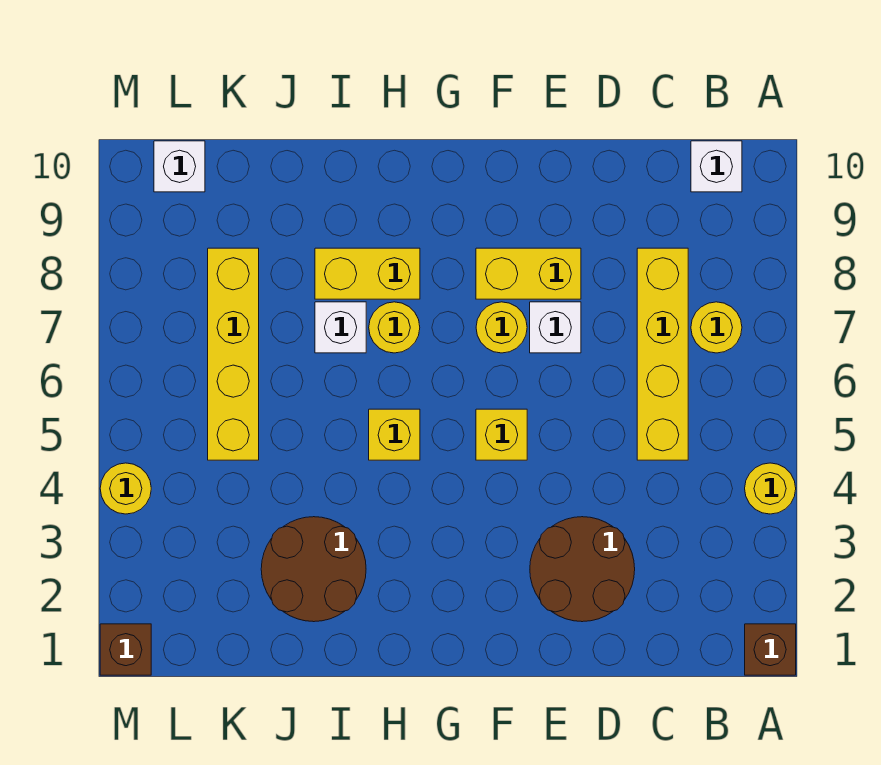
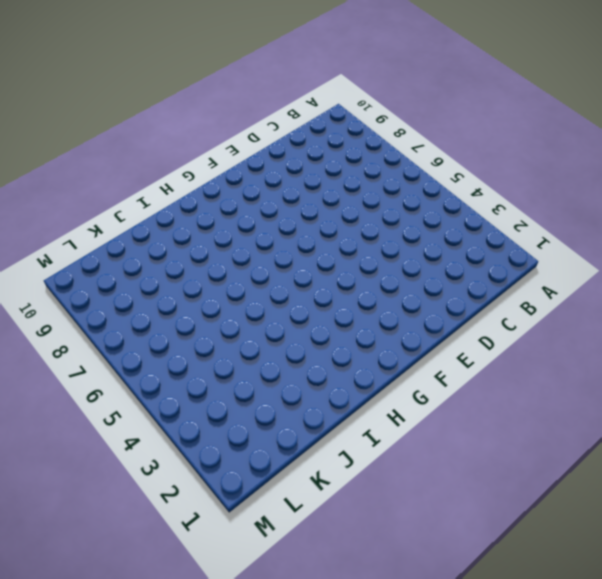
none -> brown brick A1 level 1
none -> yellow round brick A4 level 1
none -> yellow round brick B7 level 1

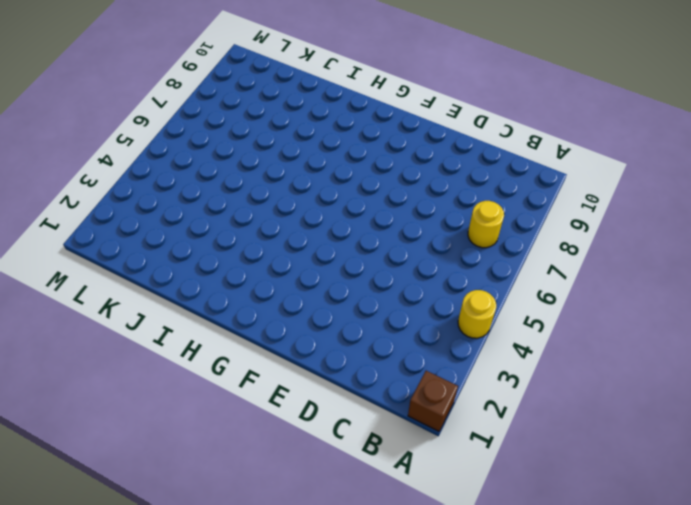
none -> white brick B10 level 1
none -> yellow brick C5:C8 level 1
none -> brown round brick D2:E3 level 1

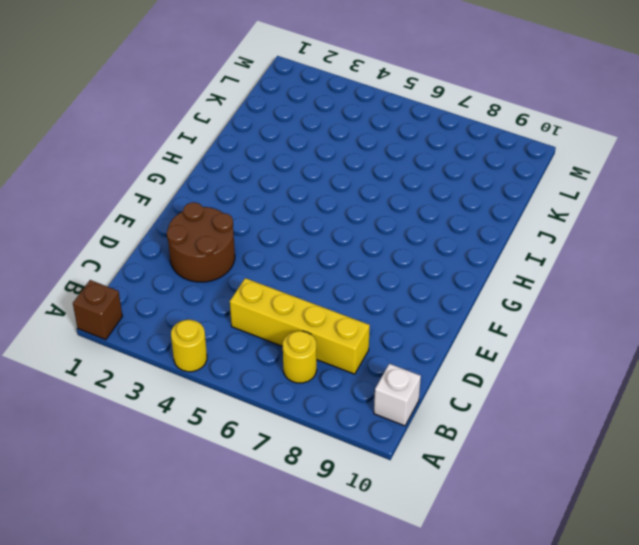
none -> white brick E7 level 1
none -> yellow brick E8:F8 level 1
none -> yellow brick F5 level 1

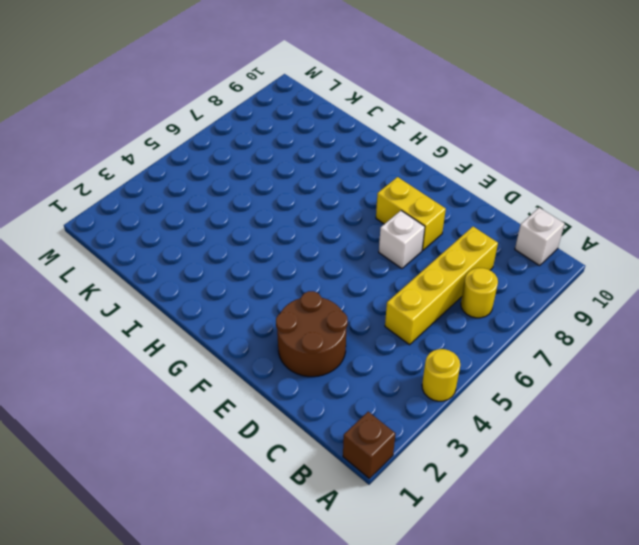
none -> yellow brick F5 level 1
none -> yellow round brick F7 level 1
none -> yellow brick H5 level 1

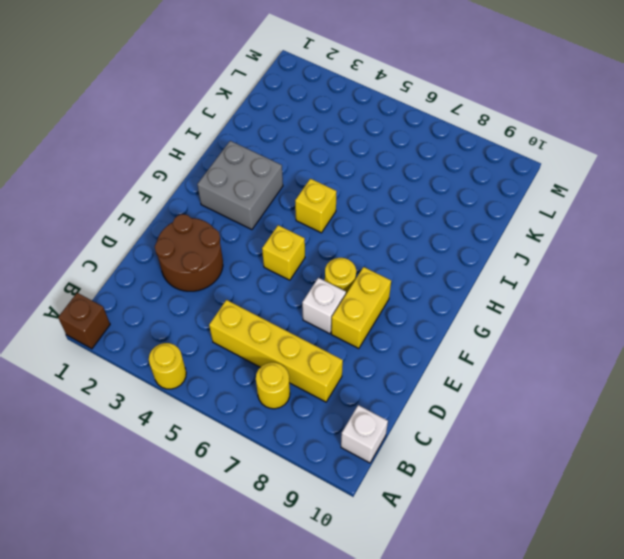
grey brick G2:H3 level 1 -> none
none -> yellow round brick H7 level 1
none -> yellow brick H8:I8 level 1
none -> brown round brick I2:J3 level 1

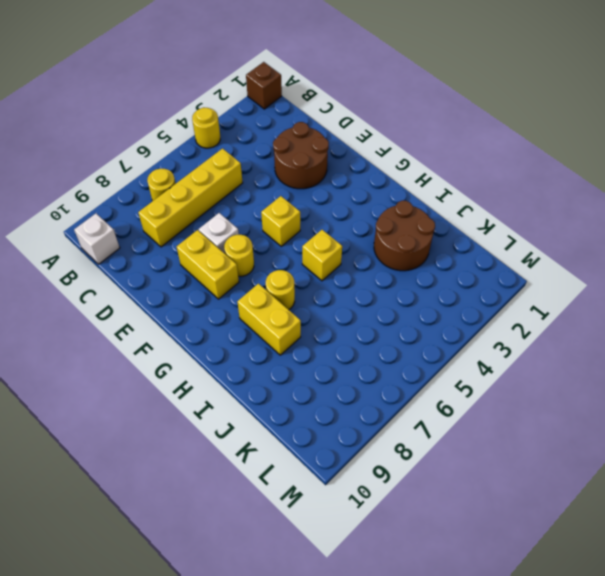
none -> white brick I7 level 1
none -> yellow brick K5:K8 level 1
none -> white brick L10 level 1

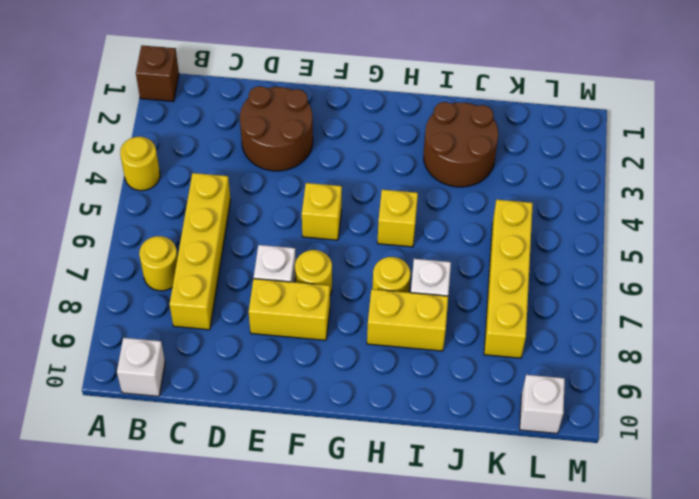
none -> brown brick M1 level 1
none -> yellow round brick M4 level 1

